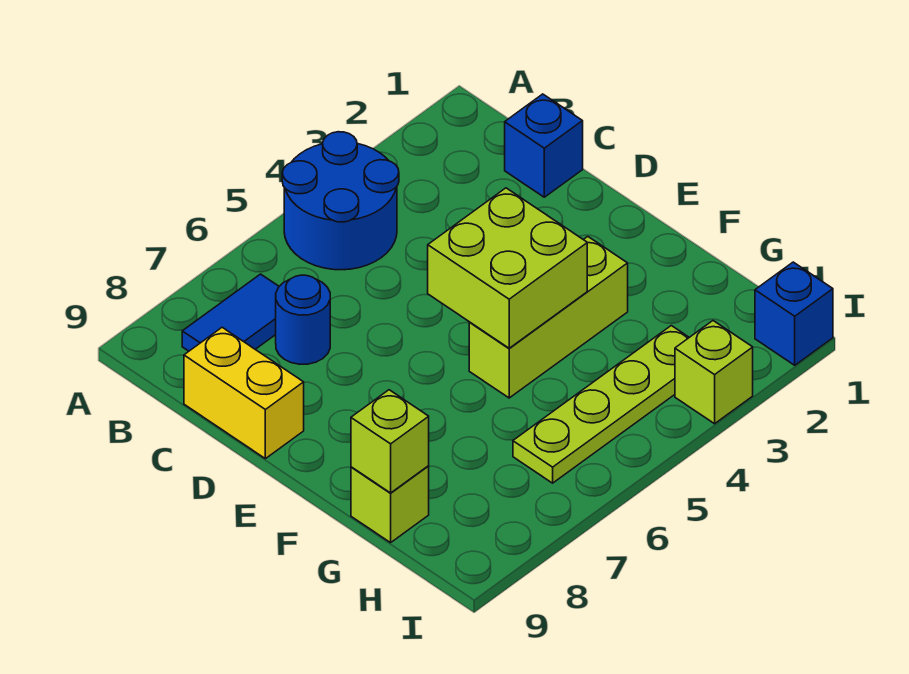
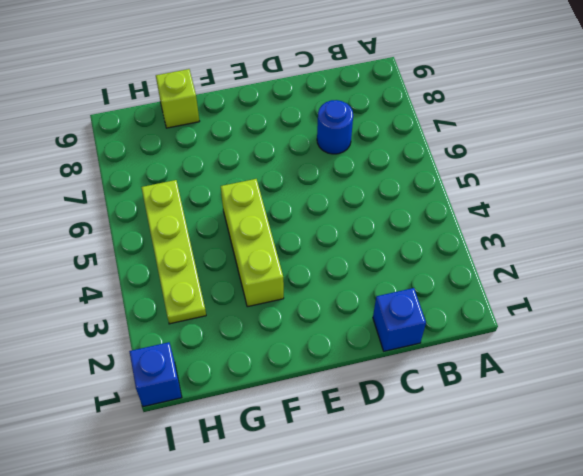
none -> blue round brick A4:B5 level 1
none -> blue tile B7:B8 level 1
none -> yellow brick C9:D9 level 1

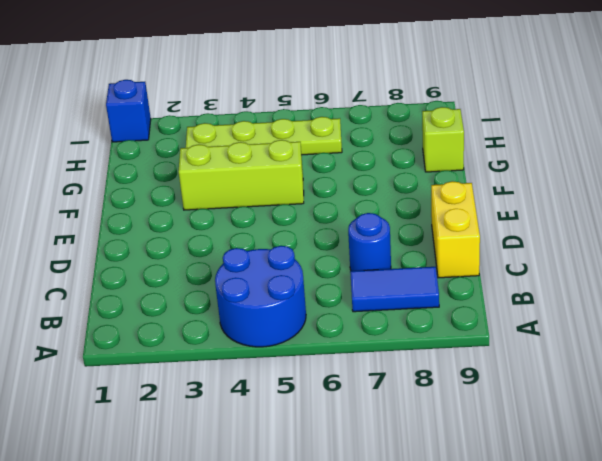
none -> blue brick C1 level 1
none -> lime brick I3 level 1
none -> lime brick E4:F5 level 2

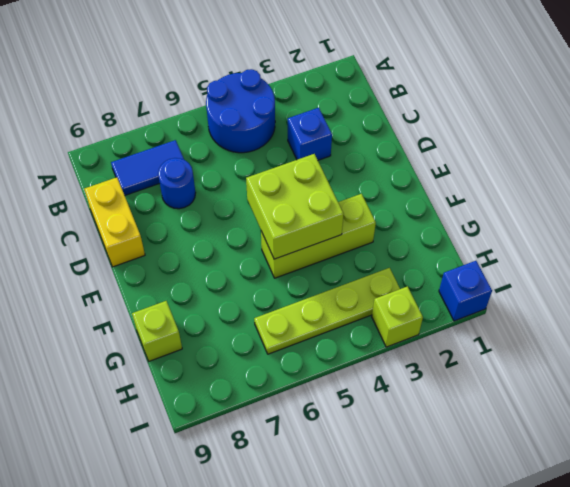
blue brick C3 level 1 -> blue brick C1 level 1
none -> lime brick G9 level 2

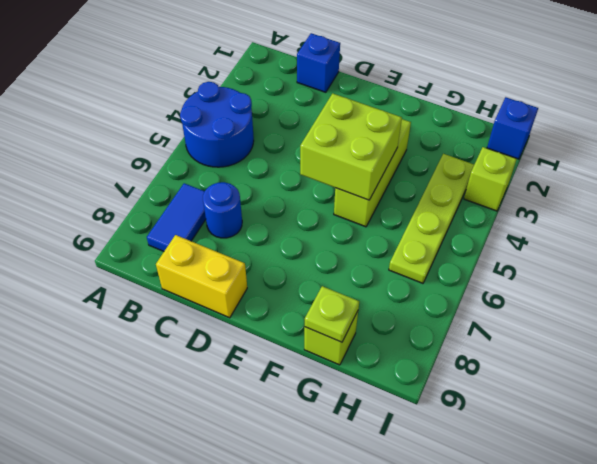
lime plate G9 level 2 -> lime brick G9 level 2

